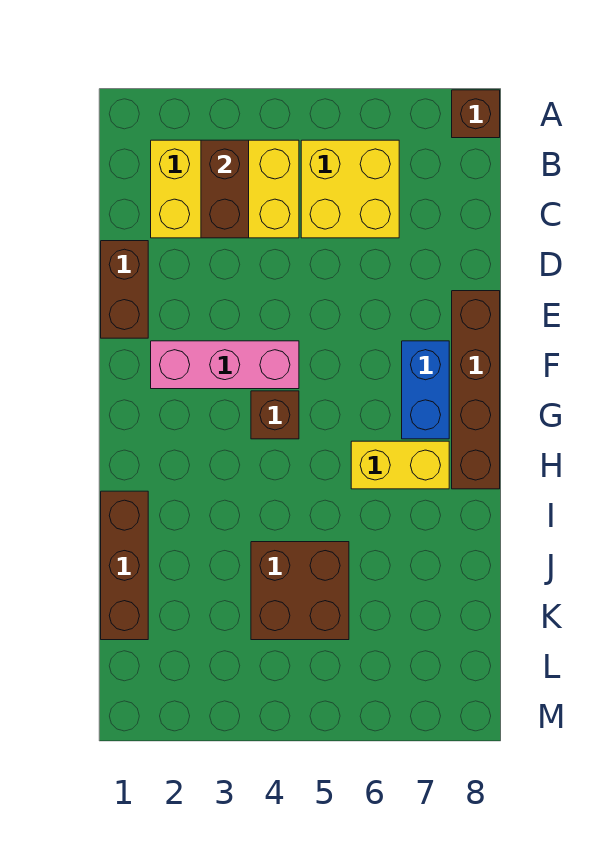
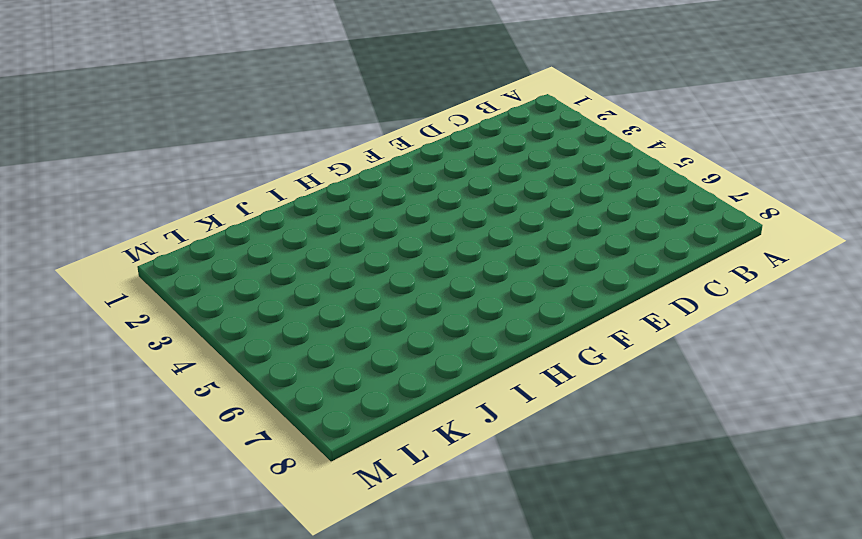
none -> brown brick A8 level 1
none -> yellow brick B2:C4 level 1
none -> yellow brick B5:C6 level 1

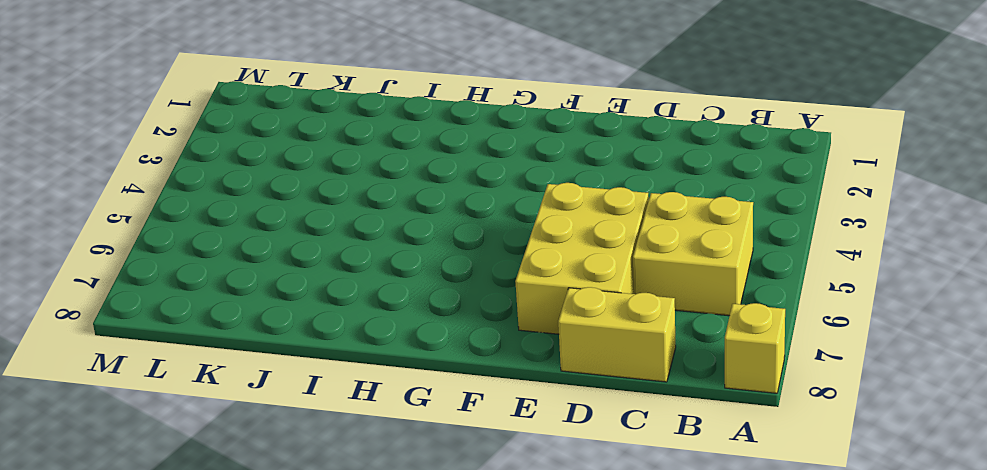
yellow brick A8 level 1 -> brown brick A8 level 1
yellow brick C8:D8 level 1 -> yellow brick H6:H7 level 1
yellow brick D5:E7 level 1 -> yellow brick B2:C4 level 1
none -> brown brick D1:E1 level 1
none -> brown brick E8:H8 level 1
none -> pink brick F2:F4 level 1

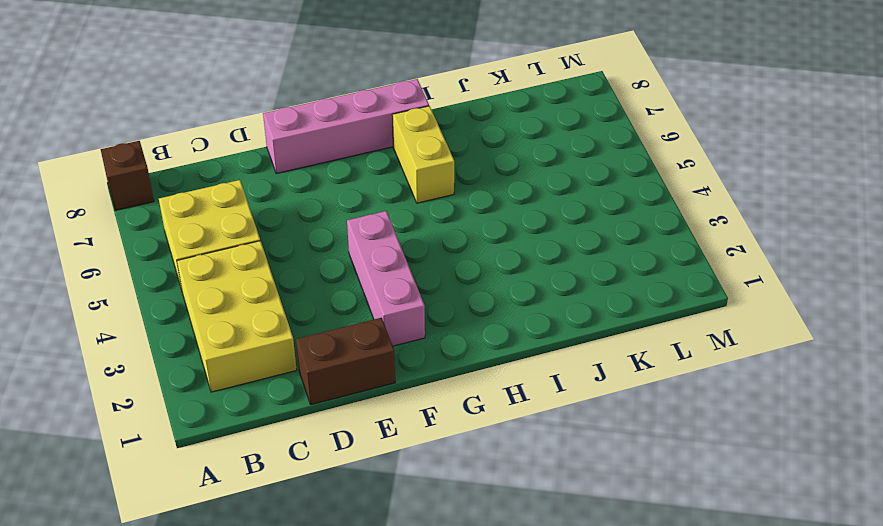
pink brick E8:H8 level 1 -> brown brick E8:H8 level 1
none -> blue brick F7:G7 level 1
none -> brown brick G4 level 1
none -> brown brick I1:K1 level 1

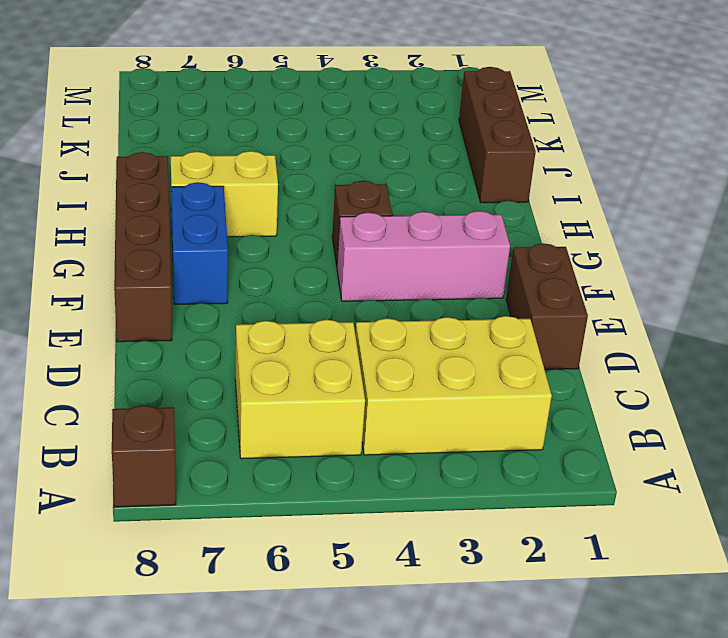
none -> brown brick J4:K5 level 1
none -> brown brick B3:C3 level 2

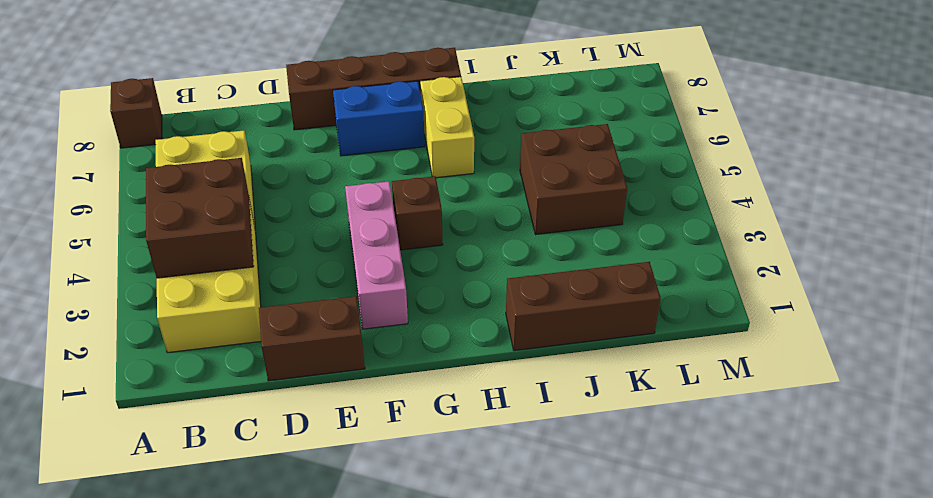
brown brick B3:C4 level 2 -> brown brick B3:C3 level 2

